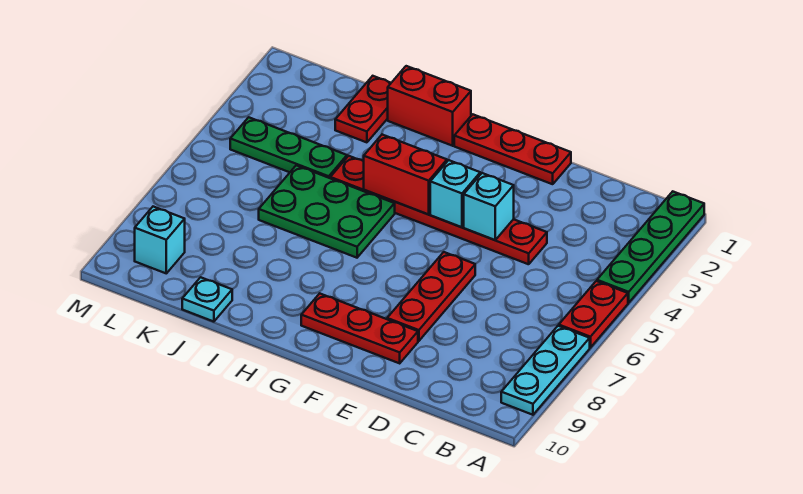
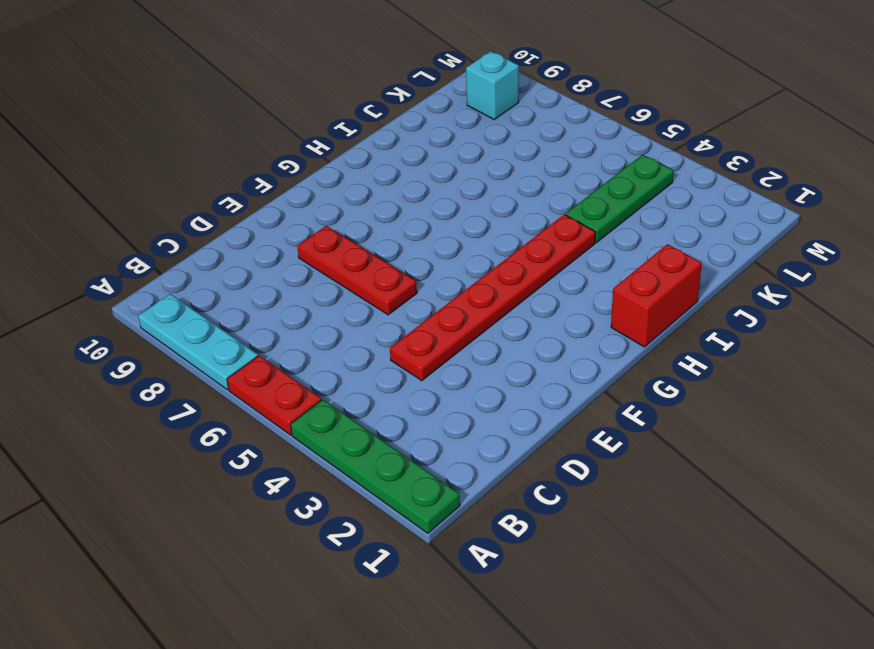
none -> red plate E1:G1 level 1
none -> red plate E9:G9 level 1
none -> green plate H5:J6 level 1

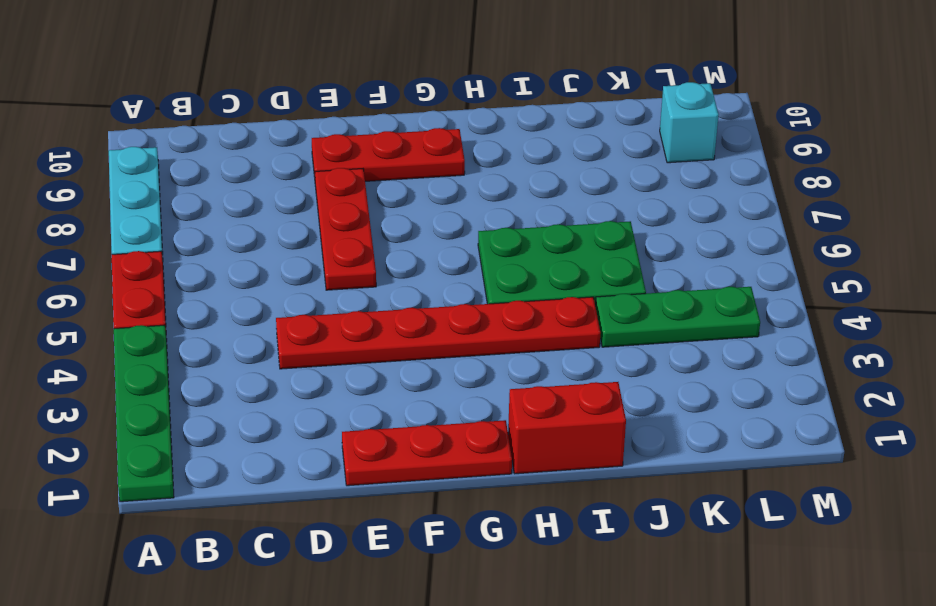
none -> red plate J1:J2 level 1
none -> cyan plate J10 level 1
none -> cyan brick E4 level 2

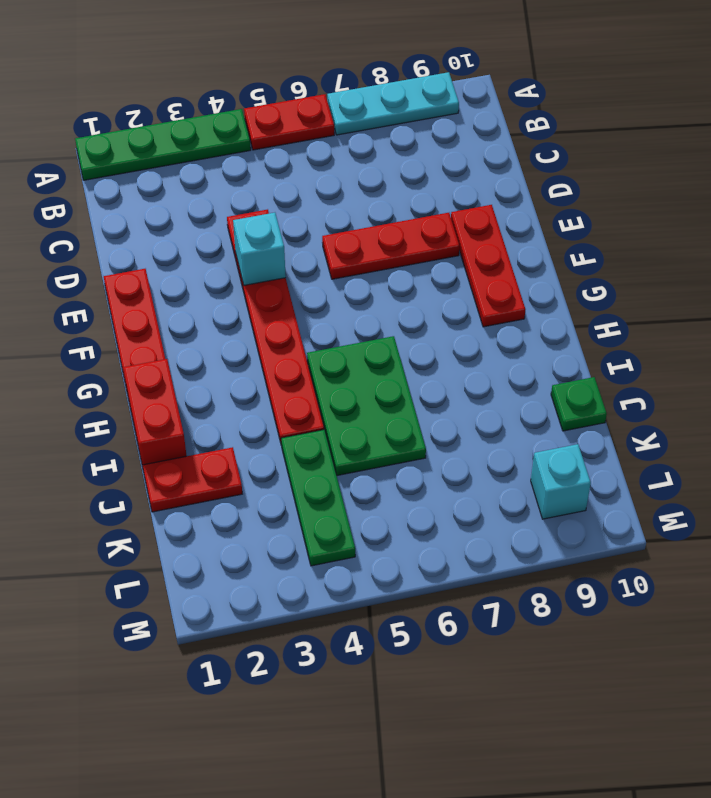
green plate J10 level 1 -> cyan plate J10 level 1
none -> cyan brick F4 level 2
none -> red brick G4:H4 level 2

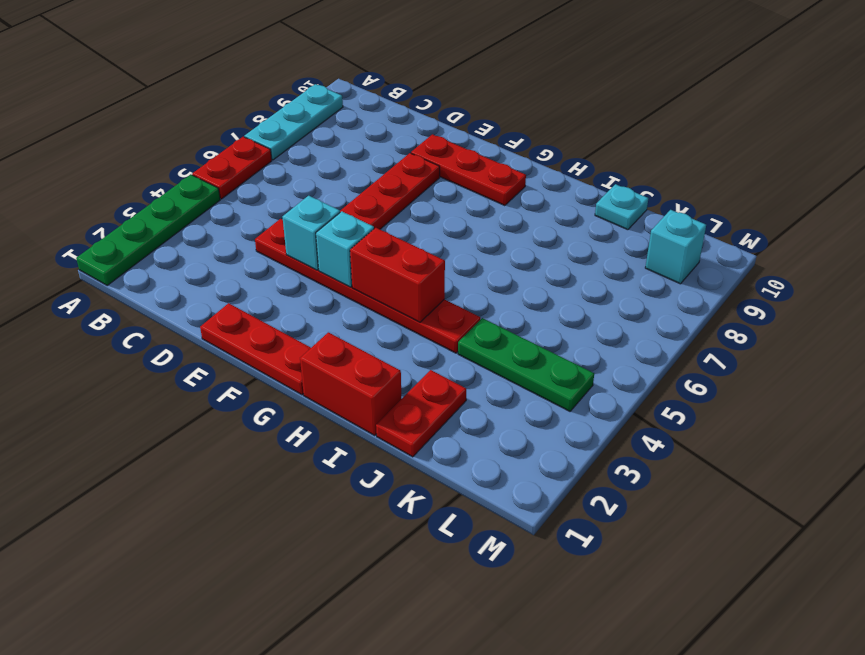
none -> green plate H5:J6 level 1

